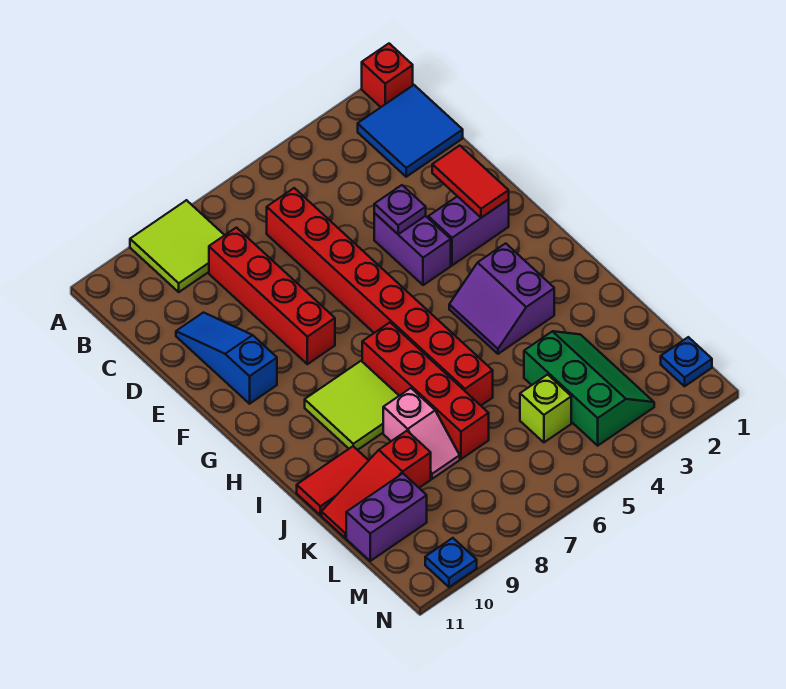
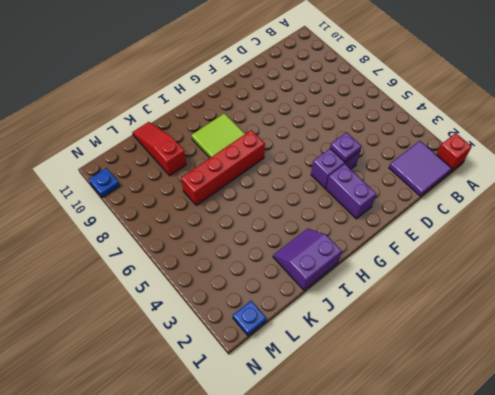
purple tile B1:C2 level 1 -> blue tile B1:C2 level 1
purple slope I1:J2 level 1 top 1 -> purple slope H3:I4 level 1 top 3
none -> lime tile A8:B9 level 1
none -> red brick C6:J6 level 1
none -> red brick C8:F8 level 1

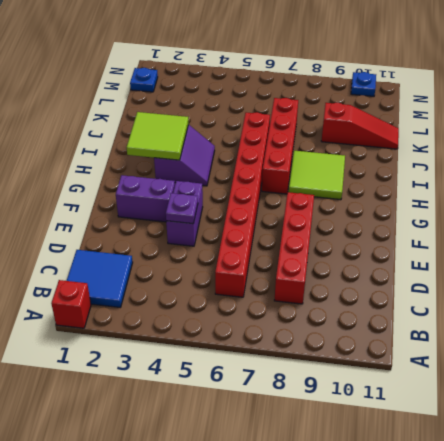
lime tile H2:I3 level 2 -> lime tile A8:B9 level 1
none -> blue slope D10:F10 level 1 top F
none -> pink slope J8:K8 level 1 top J
none -> red tile J10:J11 level 1

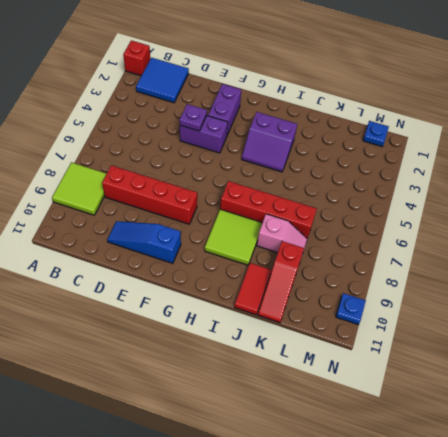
none -> red brick C6:J6 level 1
none -> green slope K3:M4 level 1 top 4
none -> lime brick L5 level 1

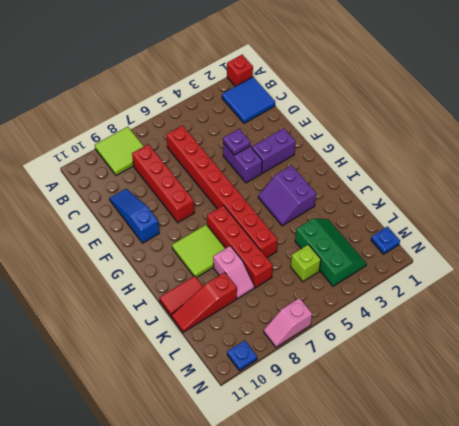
pink slope N7:N8 level 1 top 7 -> none
none -> purple brick L10:L11 level 1
none -> red tile E2:F2 level 2

